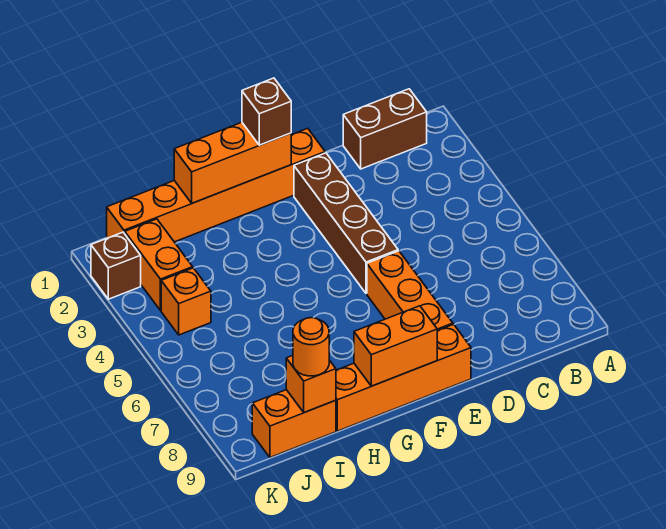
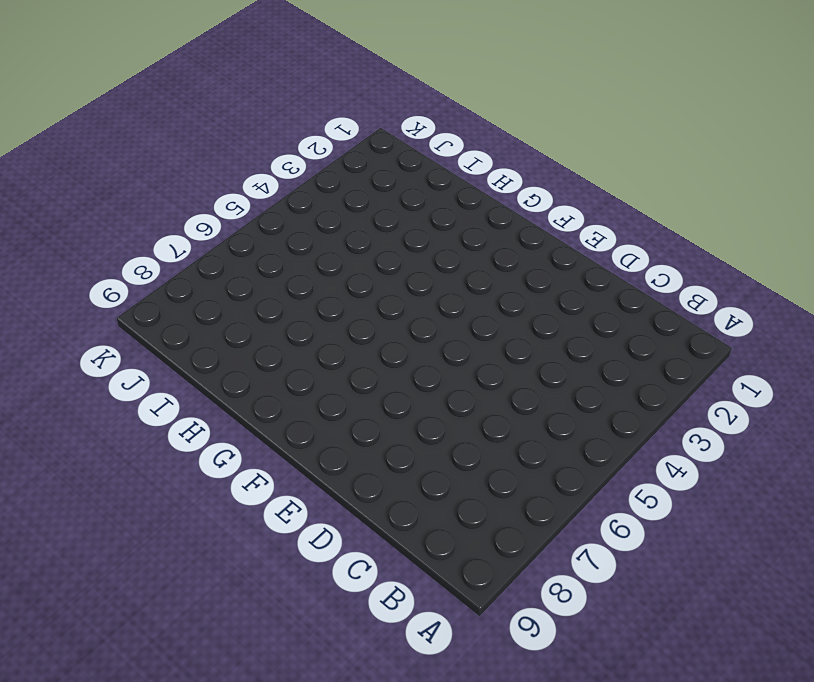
none -> brown brick B1:C1 level 1
none -> orange brick E1:J1 level 1
none -> brown brick E2:E5 level 1

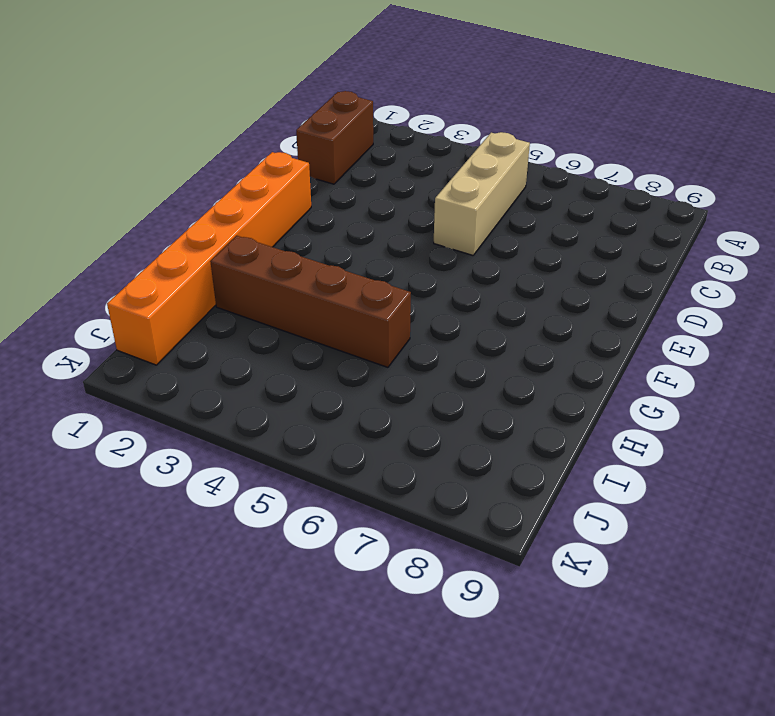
tan brick B5:D5 level 1 -> none
brown brick H2:H5 level 1 -> brown brick E2:E5 level 1
none -> orange brick E6:E8 level 1
none -> orange brick E9:H9 level 1
none -> orange brick I9:J9 level 1

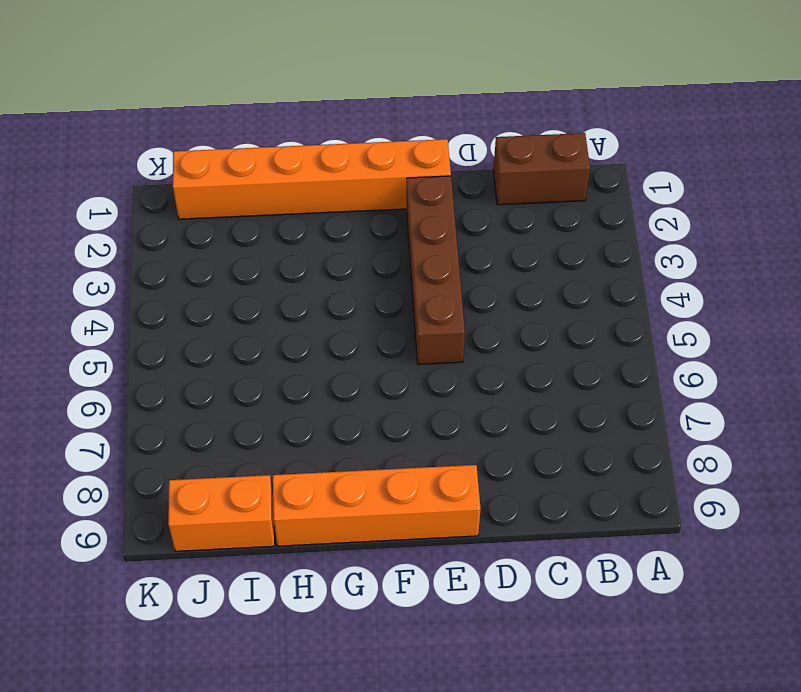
none -> orange brick E6:E8 level 1
none -> orange brick J2:J3 level 1
none -> orange brick J4 level 1

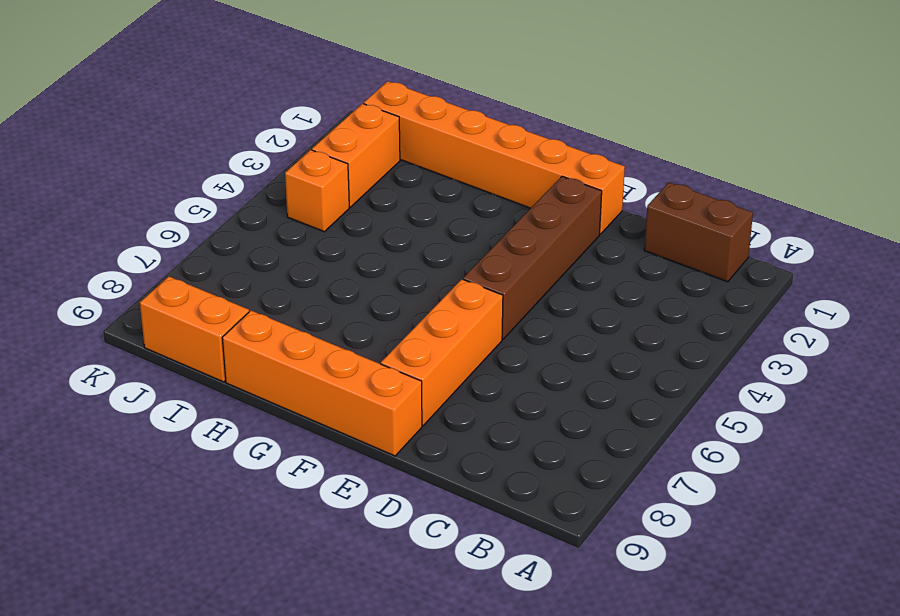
none -> brown brick K2 level 1
none -> orange brick F1:H1 level 2
none -> orange brick F9:G9 level 2

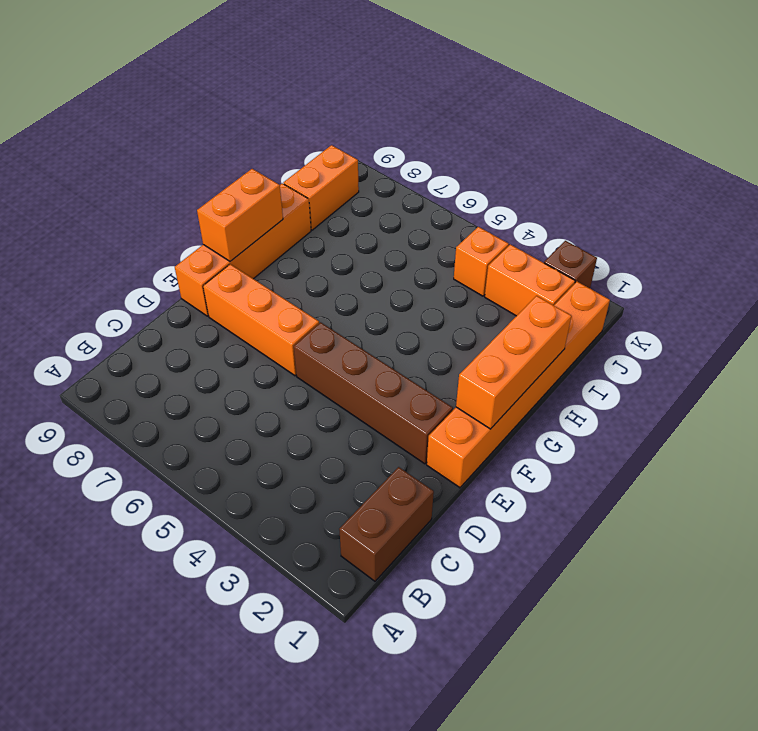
none -> orange brick I9 level 2
none -> brown brick F1 level 3
none -> orange round brick I9 level 3

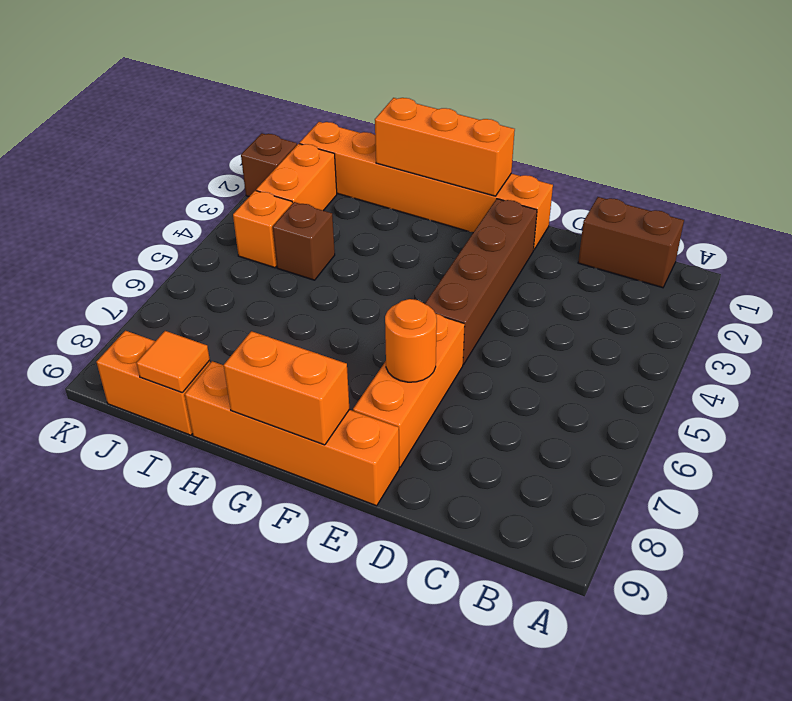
orange round brick E7 level 2 -> orange round brick I9 level 3
brown brick I4 level 1 -> brown brick F1 level 3
orange tile I9 level 2 -> orange brick I9 level 2

